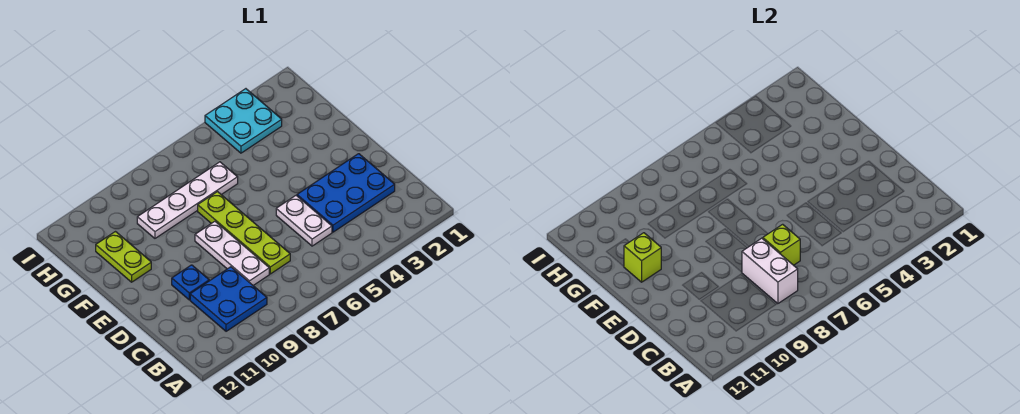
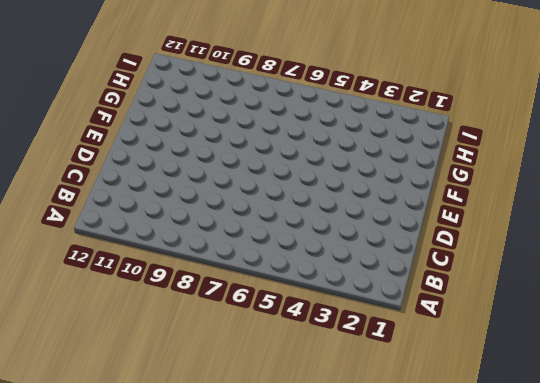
none -> blue plate B9:C10 level 1
none -> blue plate C2:D4 level 1
none -> white plate C5:D5 level 1

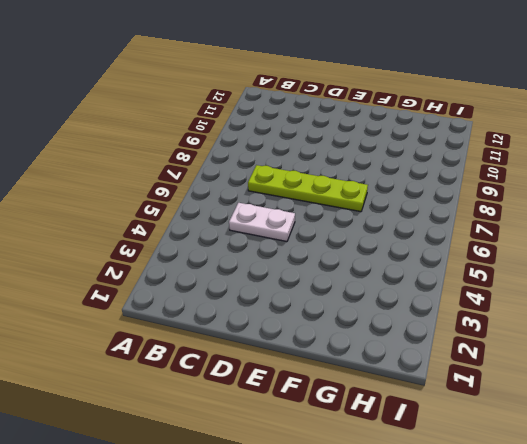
none -> blue plate B9:C10 level 1
none -> blue plate C2:D4 level 1
none -> white plate C8:E8 level 1

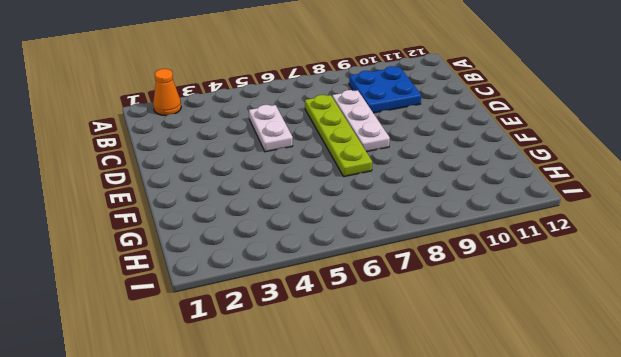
orange cone A2 level 1 -> none
none -> blue plate C2:D4 level 1
none -> blue plate D10 level 1
none -> lime plate F11:G11 level 1

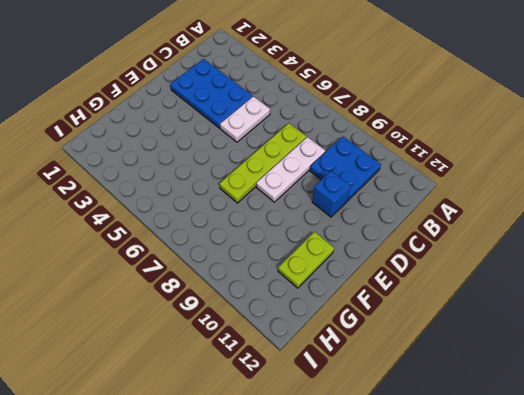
blue brick D10 level 1 -> blue plate D10 level 1
none -> white plate G6:G9 level 1
none -> cyan plate H3:I4 level 1
none -> white brick B8:C8 level 2

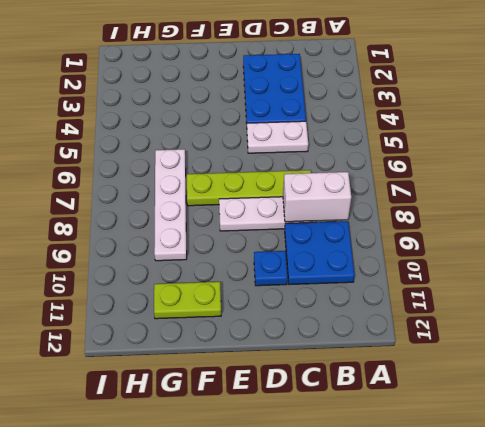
none -> cyan plate H3:I4 level 1
none -> lime brick C7 level 2
none -> lime brick F11 level 2

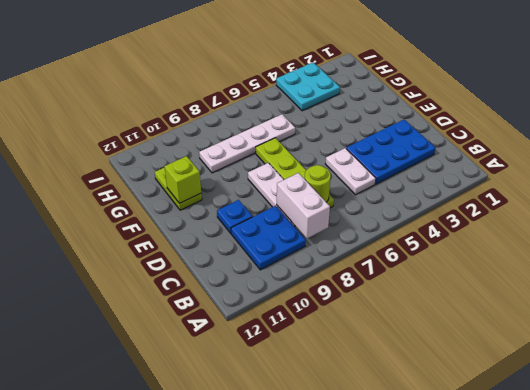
lime round brick C7 level 2 -> lime brick C7 level 2

